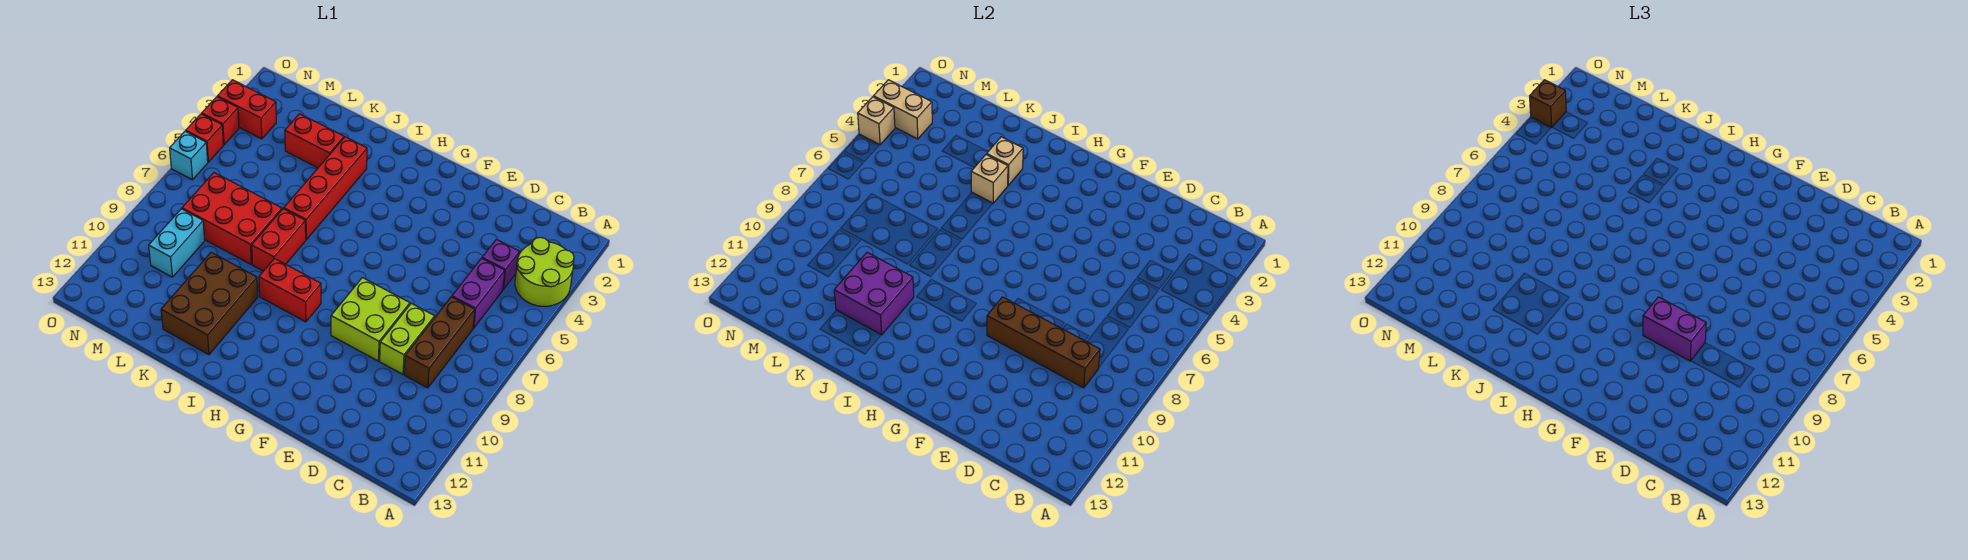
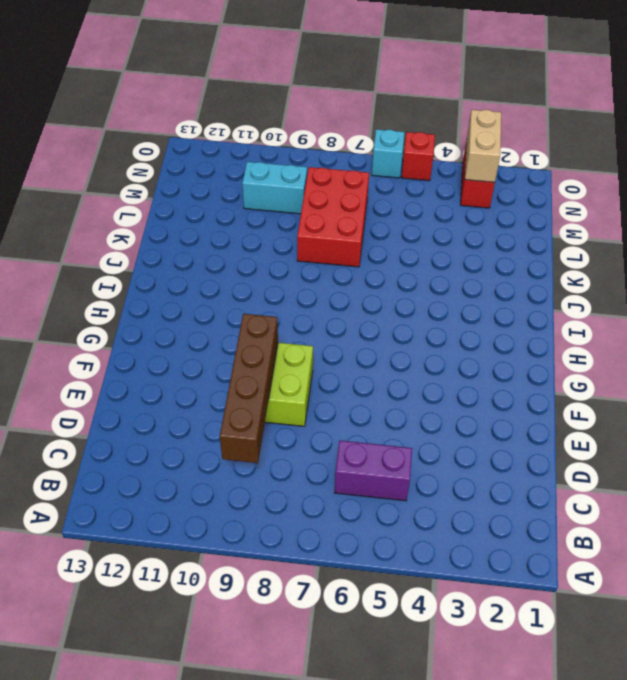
none -> lime round brick A3:B4 level 1
none -> purple brick C4 level 1
none -> brown brick C7:C9 level 1

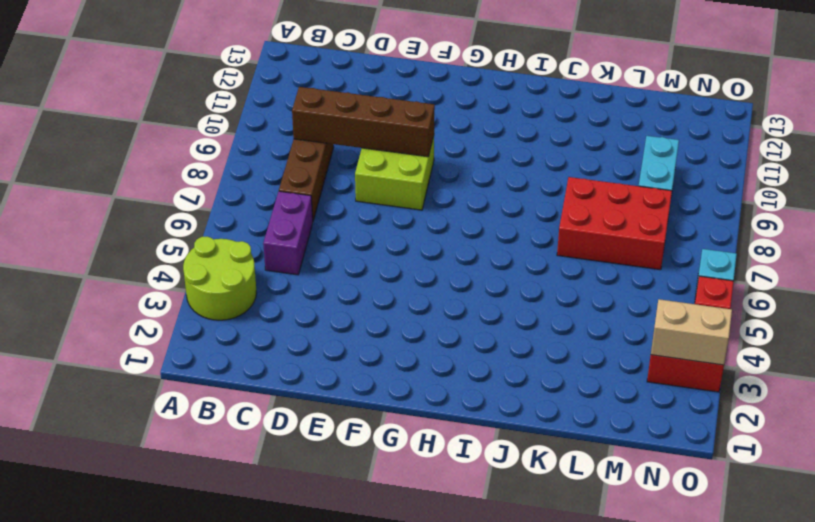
none -> purple brick C4 level 1
none -> lime brick D8:D9 level 1
none -> red brick H9:I9 level 1

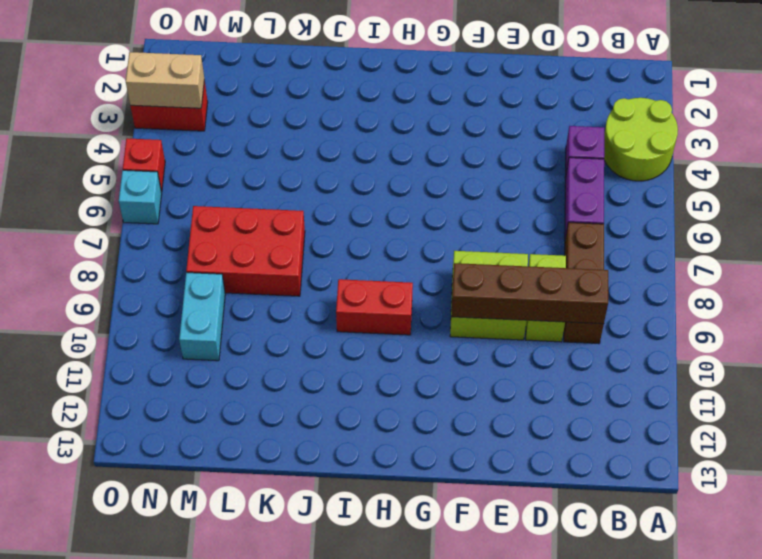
none -> red brick J3:J6 level 1
none -> red brick J7:J8 level 1
none -> brown brick J10:K12 level 1

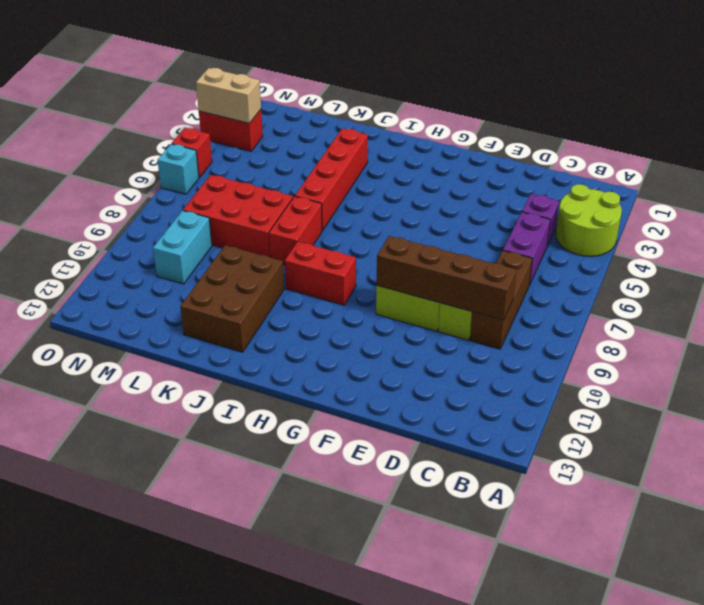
none -> red brick K3:L3 level 1
none -> red brick O4 level 1
none -> tan brick J3 level 2

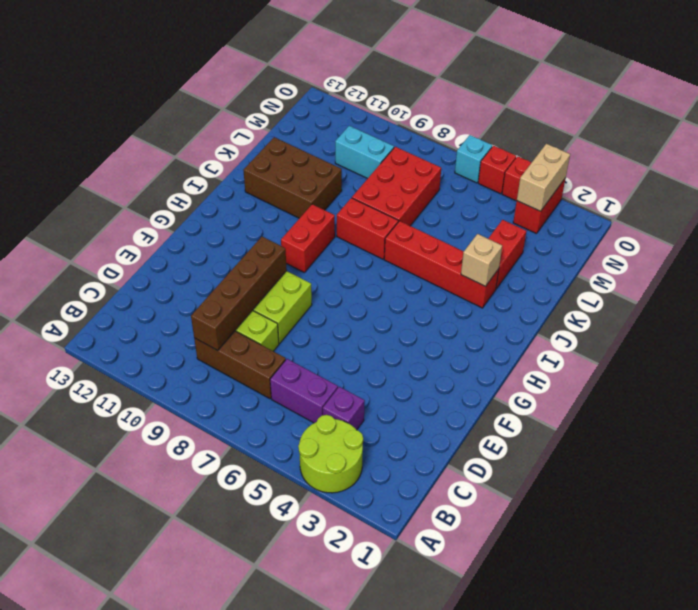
none -> tan brick J4 level 2
none -> purple brick J10:K11 level 2
none -> tan brick O4 level 2

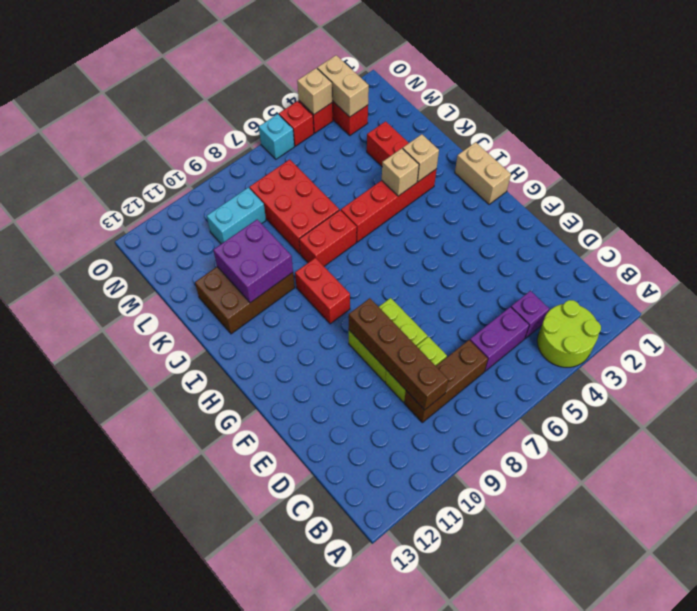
tan brick H1:I1 level 1 -> none
none -> purple brick E9:F9 level 3
none -> brown brick O3 level 3

